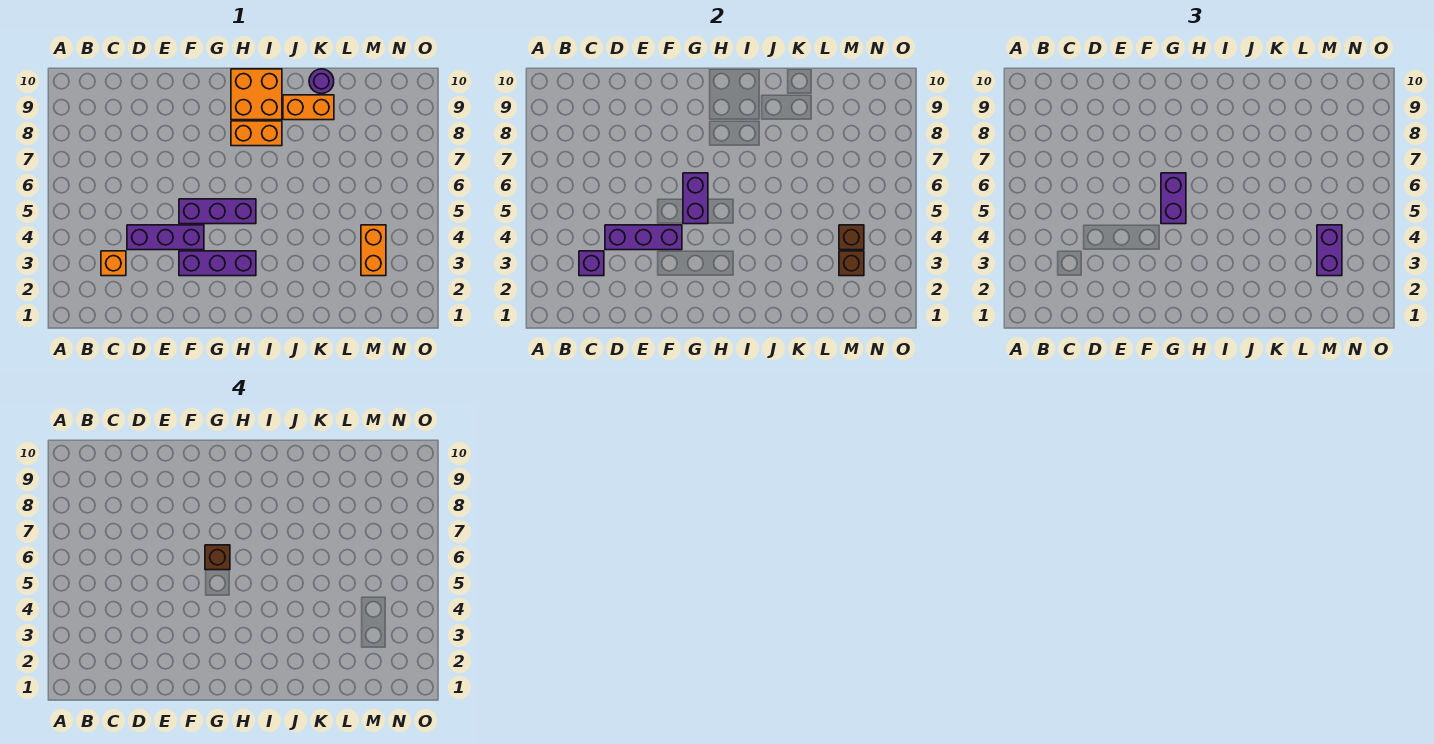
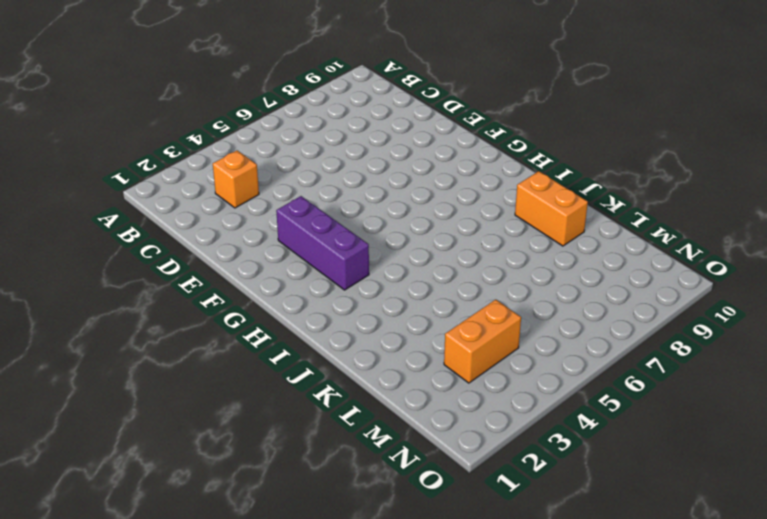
none -> purple brick D4:F4 level 1
none -> purple brick F5:H5 level 1
none -> orange brick H8:I8 level 1

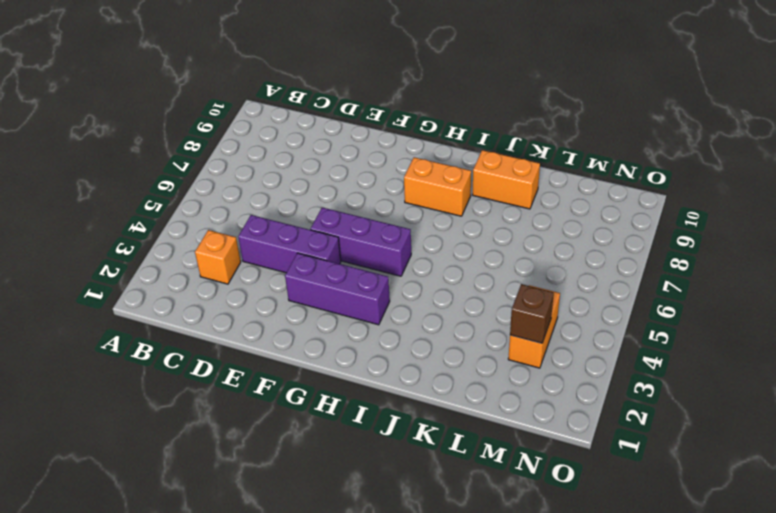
none -> orange brick H9:I10 level 1
none -> purple round brick K10 level 1
none -> purple brick C3 level 2

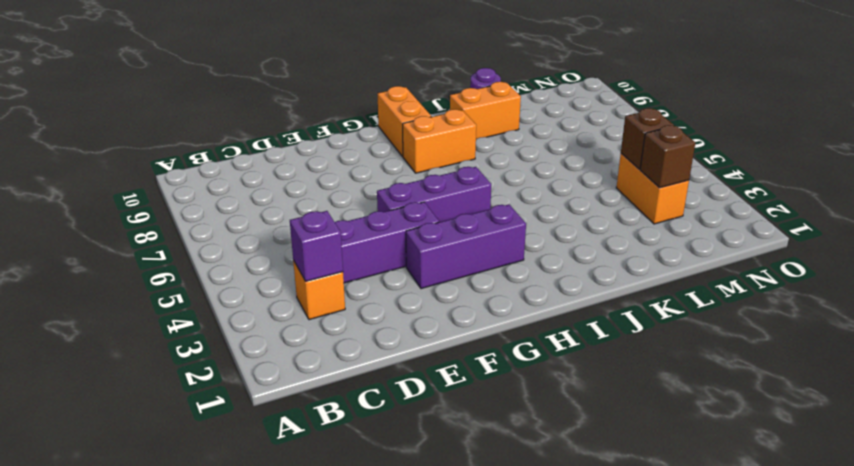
orange brick H9:H10 level 1 -> orange brick H9:I10 level 1
none -> purple brick D4:F4 level 2
none -> purple brick G5:G6 level 2
none -> purple brick G5:G6 level 3

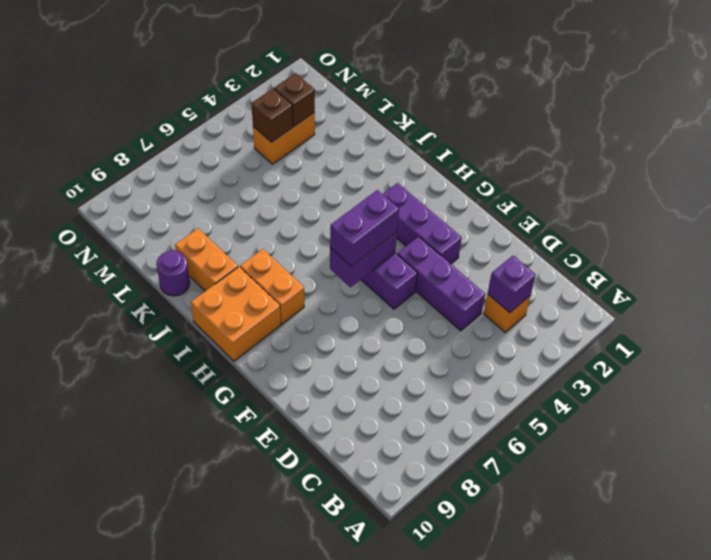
none -> purple brick D4:F4 level 2
none -> purple brick M3:M4 level 3
none -> brown brick G6 level 4

